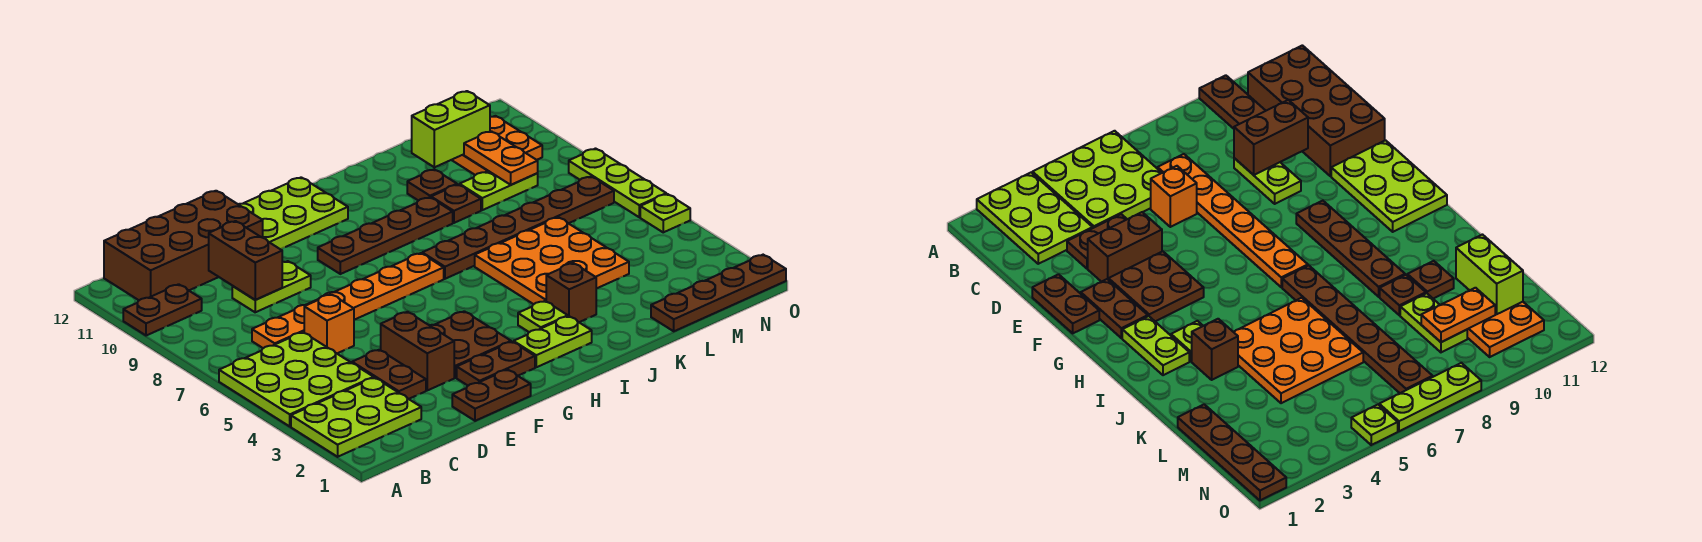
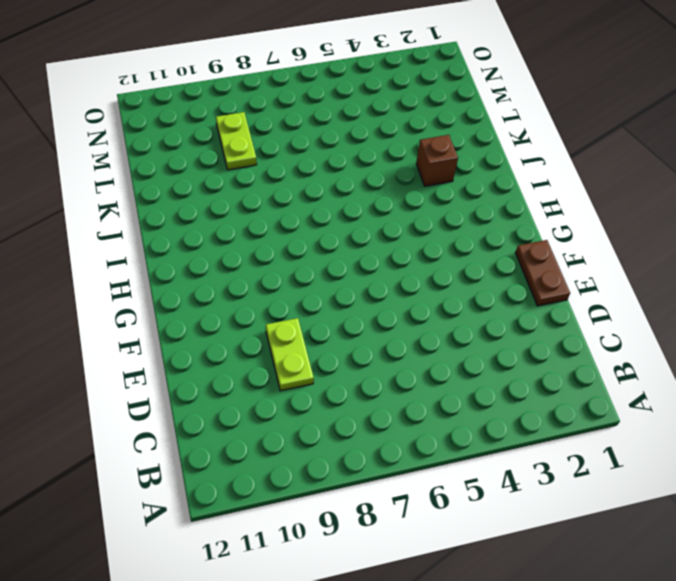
none -> lime plate A2:C3 level 1
none -> lime plate A4:C6 level 1
none -> brown plate A10:B10 level 1

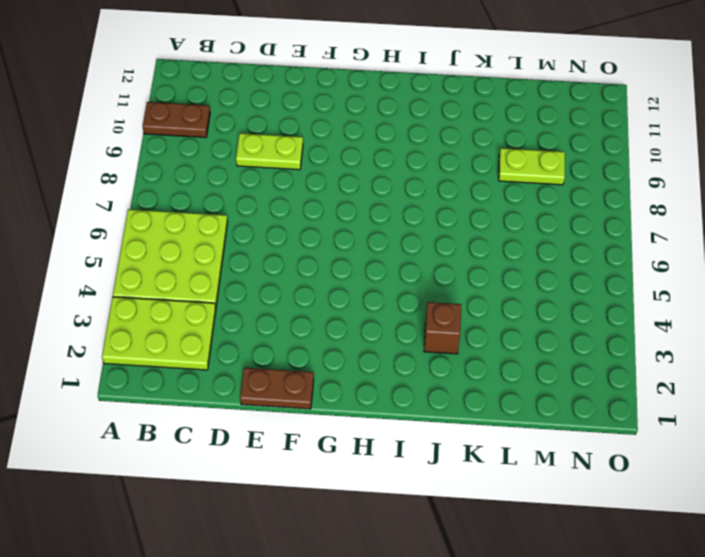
none -> brown brick B11:E12 level 1
none -> orange plate C7:H7 level 1
none -> brown plate D3:D4 level 1

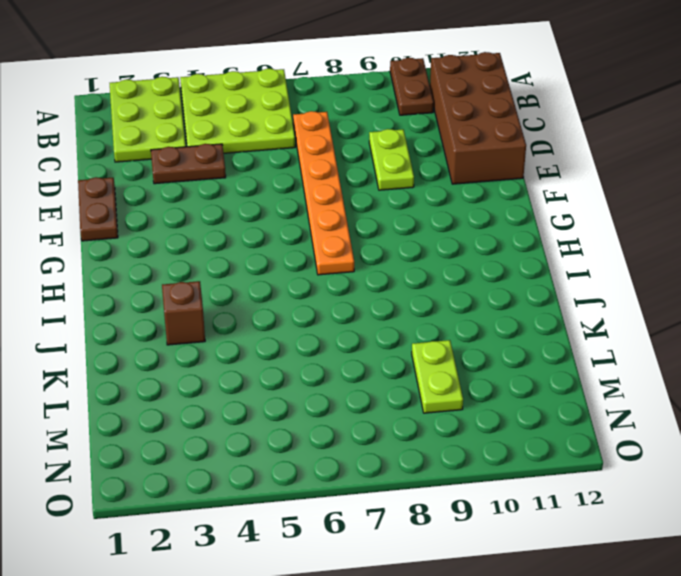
none -> orange brick D6 level 1
none -> brown brick E3:E4 level 1
none -> brown plate F2:G2 level 1

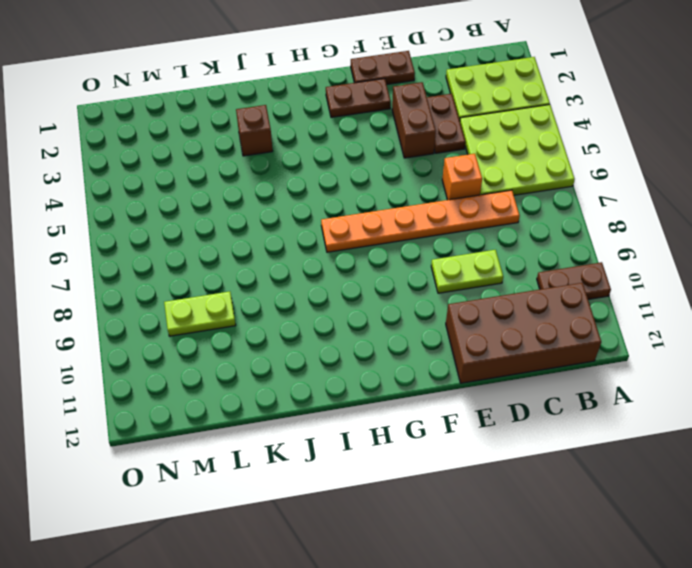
none -> brown plate F3:G4 level 1
none -> lime plate F11:H12 level 1
none -> brown plate G9:J9 level 1

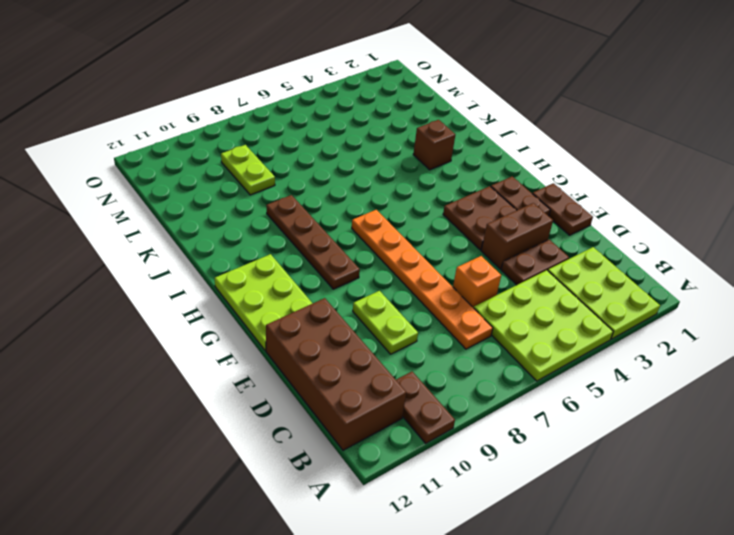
none -> lime plate H2:I2 level 1
none -> lime plate I3 level 1
none -> brown plate I7:N7 level 1

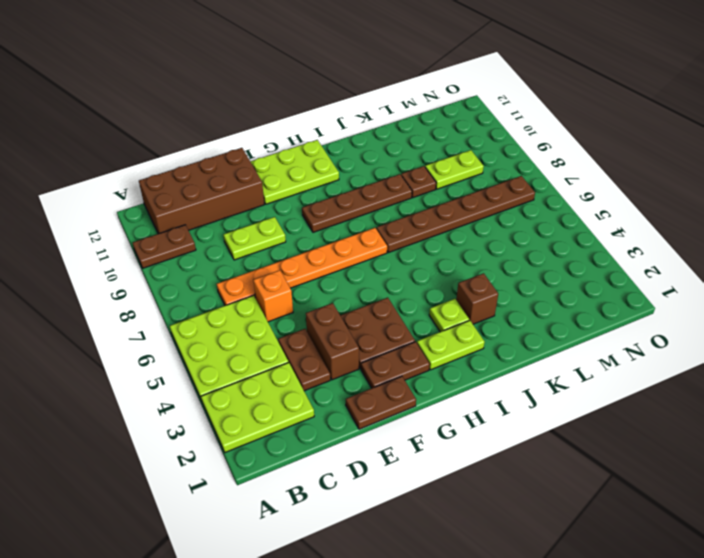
none -> orange plate J4:L6 level 1
none -> brown plate K10 level 1
none -> brown plate L1:O1 level 1

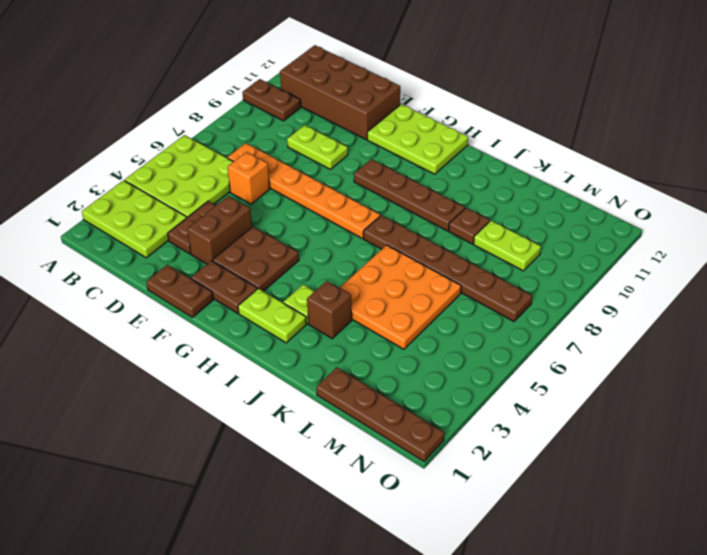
none -> brown plate K10 level 1
none -> orange plate M10:N11 level 1
none -> lime plate O5 level 1

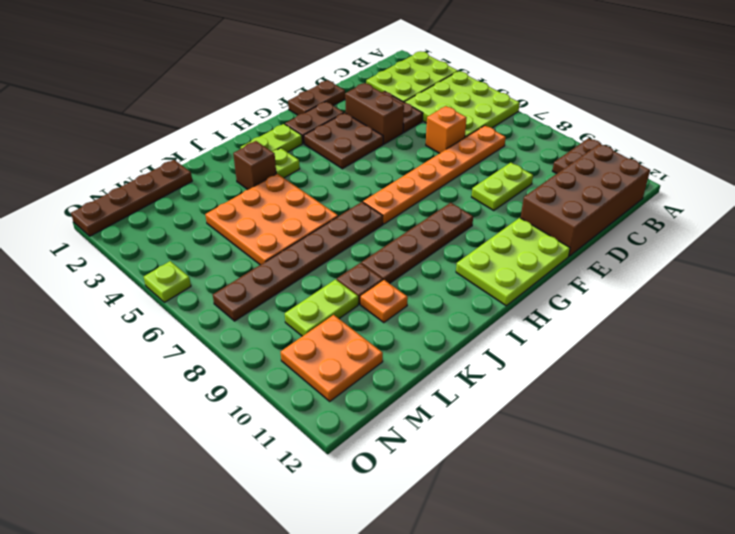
orange plate K10 level 1 -> brown plate K10 level 1
none -> lime plate O6:O8 level 1
none -> brown brick D9:D10 level 2
none -> lime brick L11:M11 level 2

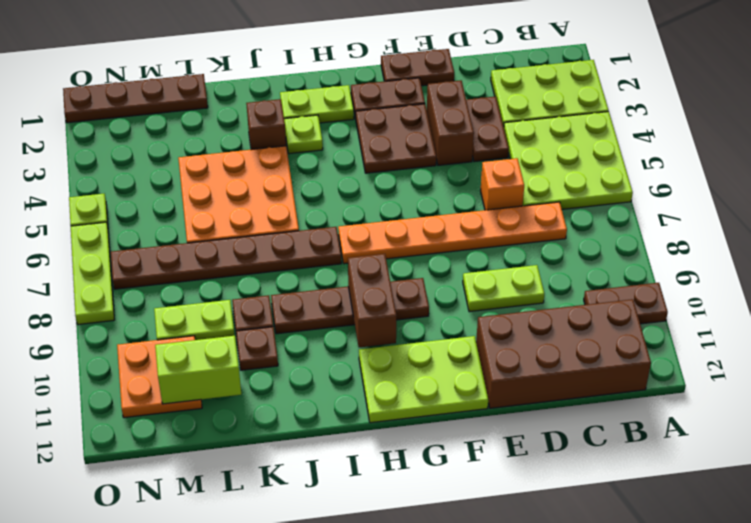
brown brick H9:H10 level 2 -> brown brick D9:D10 level 2
none -> orange plate M9:M10 level 2

